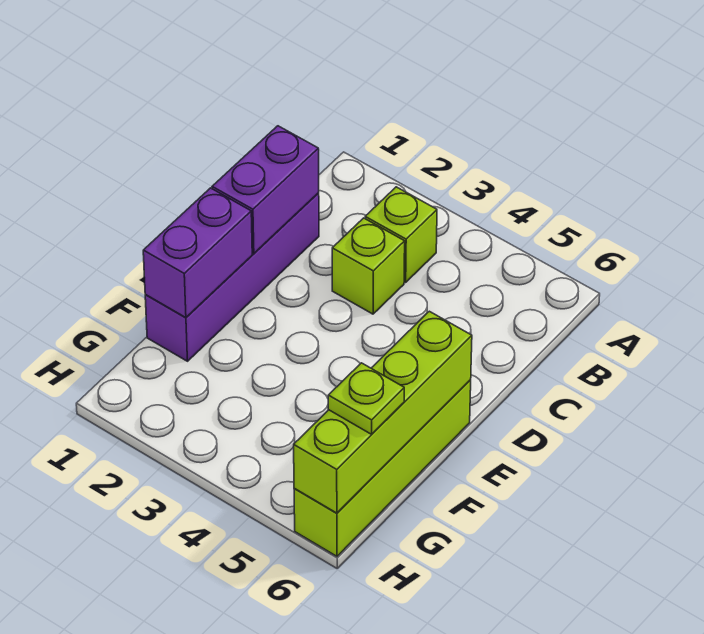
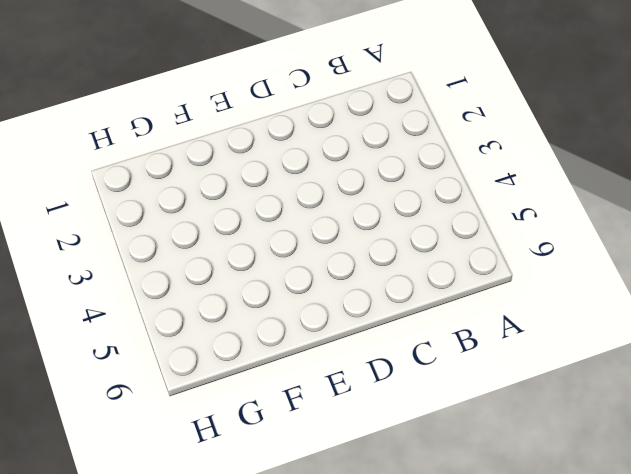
none -> lime brick B3 level 1
none -> purple brick C1:F1 level 1

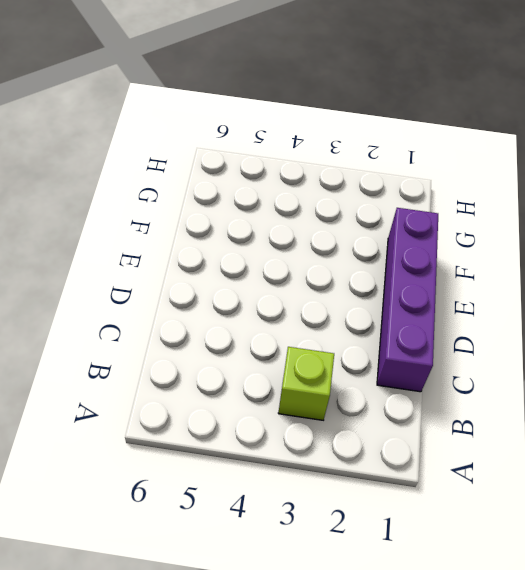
none -> lime brick C3 level 1
none -> lime brick E6:H6 level 1

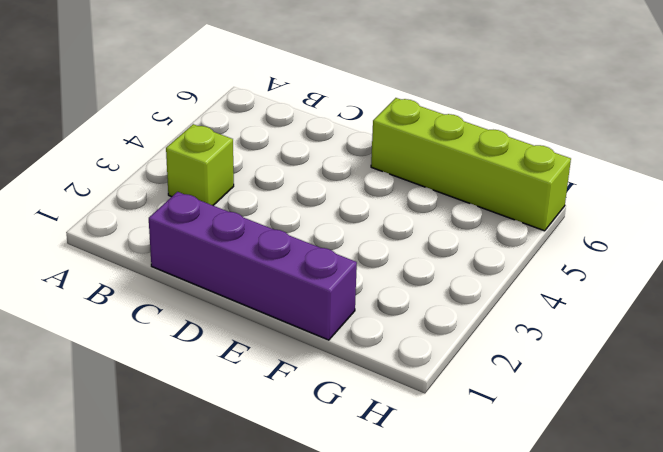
none -> lime brick C3 level 1
none -> purple brick C1:D1 level 2

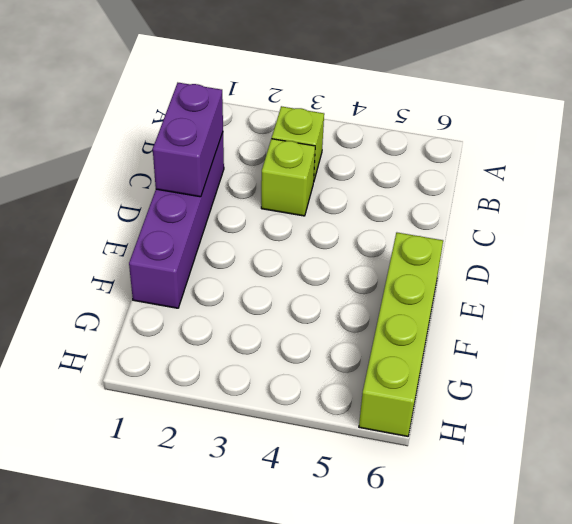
none -> purple brick E1:F1 level 2
none -> lime brick E6:H6 level 2

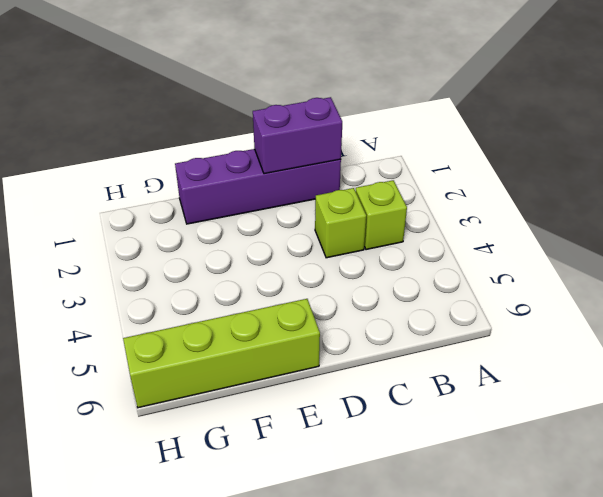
none -> purple brick E1:F1 level 2
none -> lime brick E6:H6 level 2

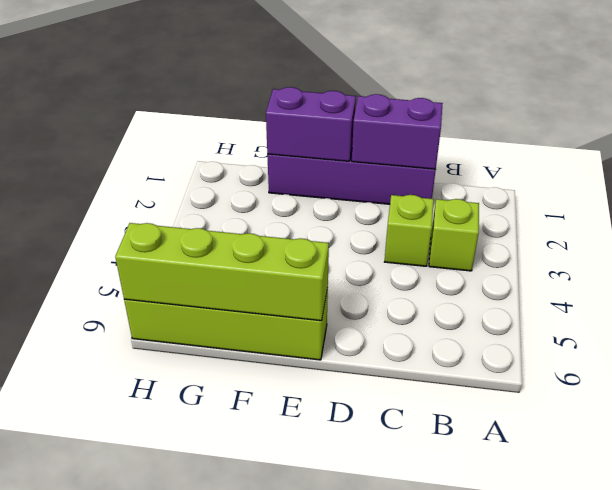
none -> lime plate G6 level 3

